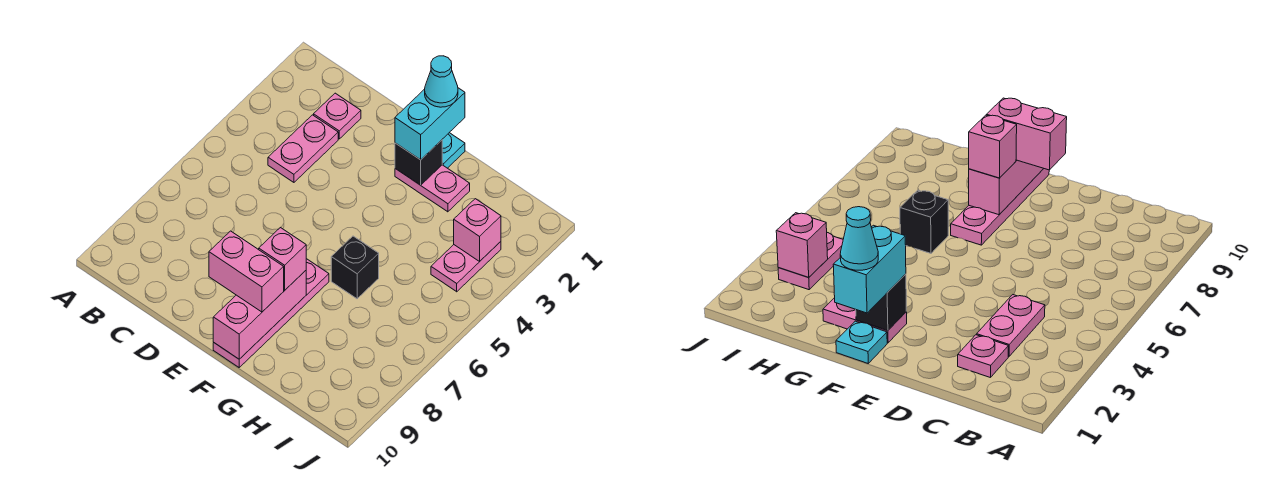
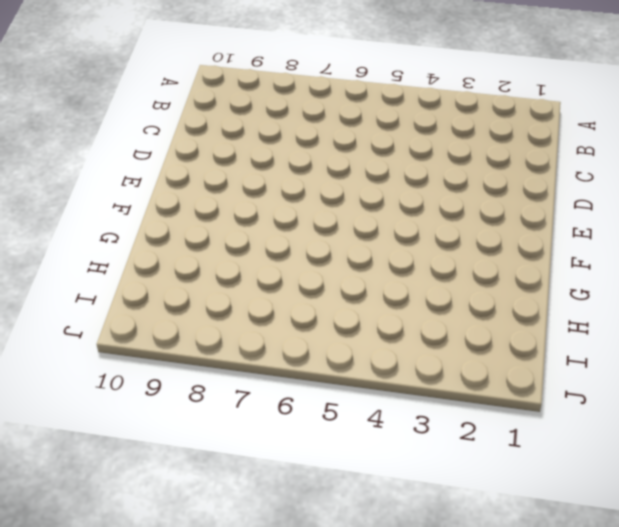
none -> pink plate C2 level 1
none -> pink plate C3:C4 level 1
none -> cyan plate F1 level 1

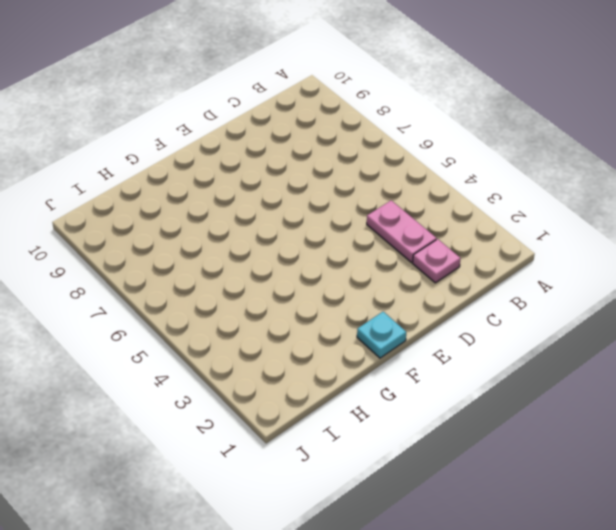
none -> pink plate F2:G2 level 1
none -> pink plate F7:F10 level 1
none -> black brick G6 level 1

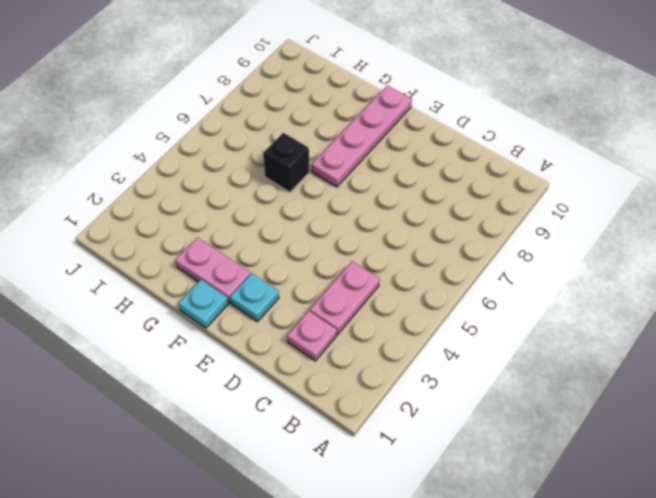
cyan plate E2 level 1 -> none
none -> pink plate I3:I4 level 1
none -> black brick F2 level 2
none -> pink brick F8:F10 level 2

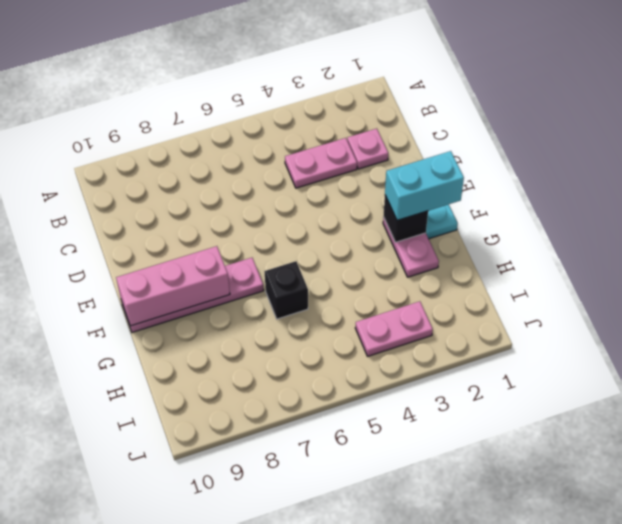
none -> pink brick I3 level 2
none -> pink brick E9:F9 level 3
none -> pink brick F8 level 3

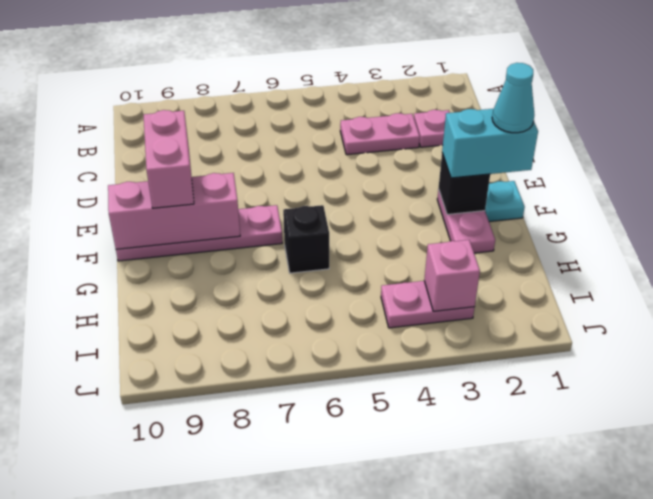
none -> pink brick F8 level 3

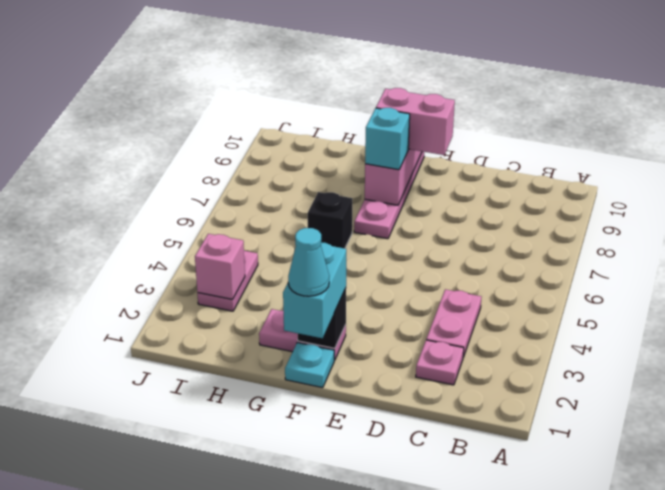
cyan brick F8 level 3 -> pink brick F8 level 3

